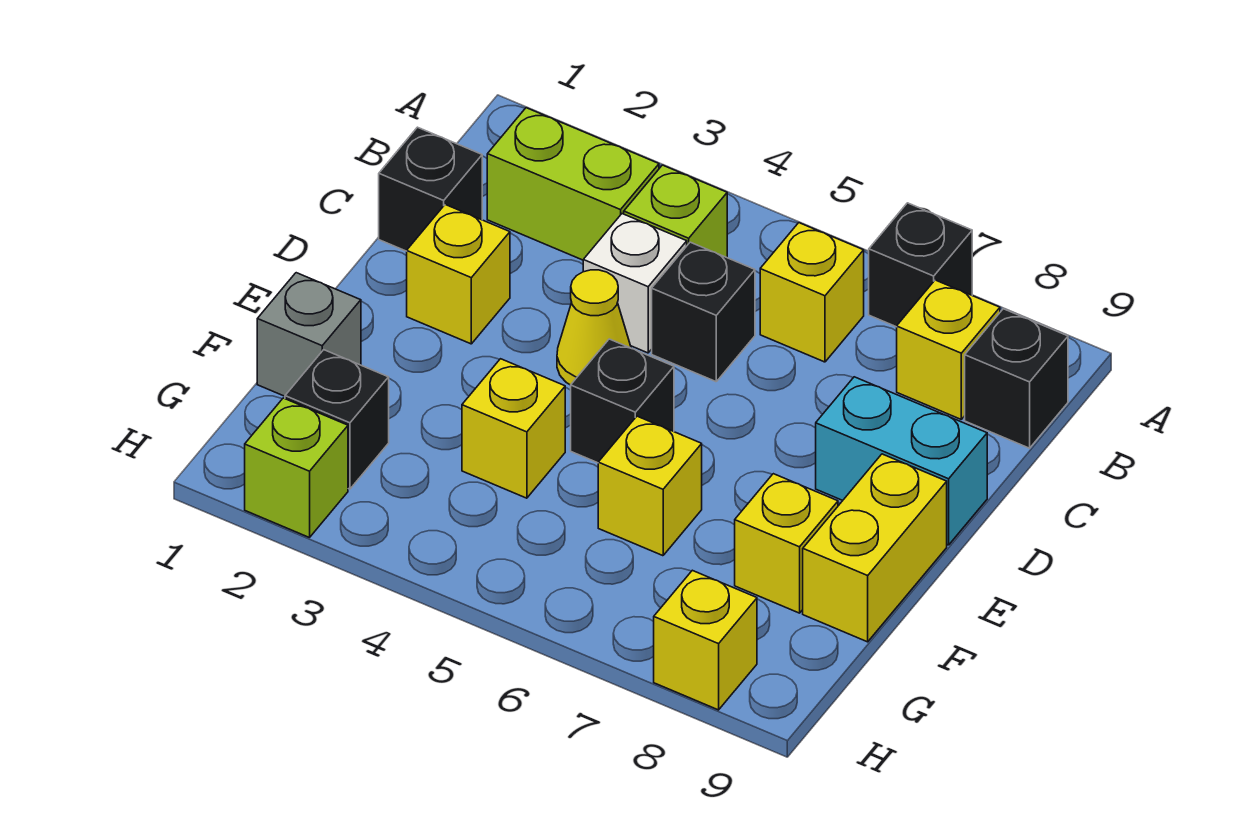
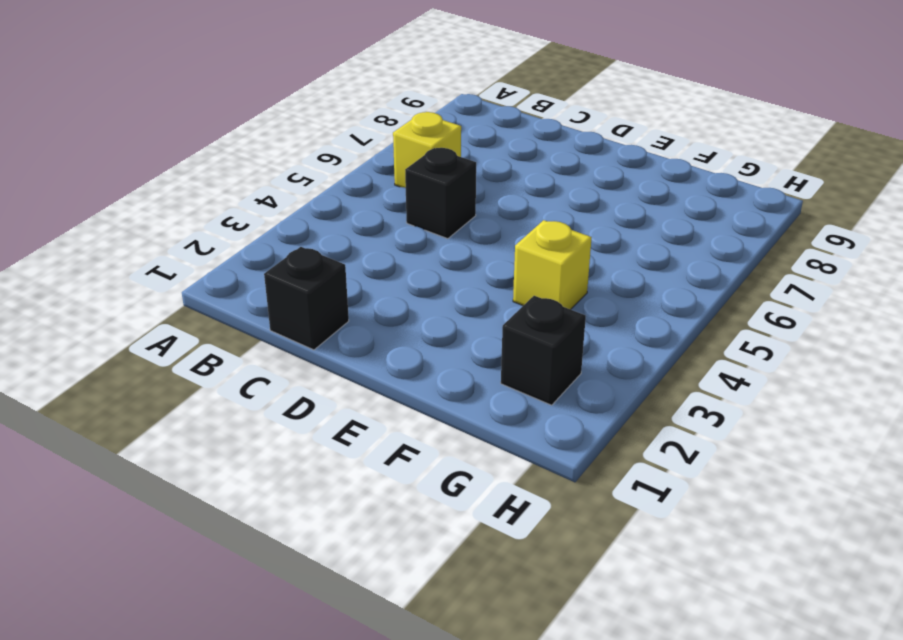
none -> black brick A7 level 1
none -> lime brick B2:B3 level 1
none -> lime brick B4 level 1

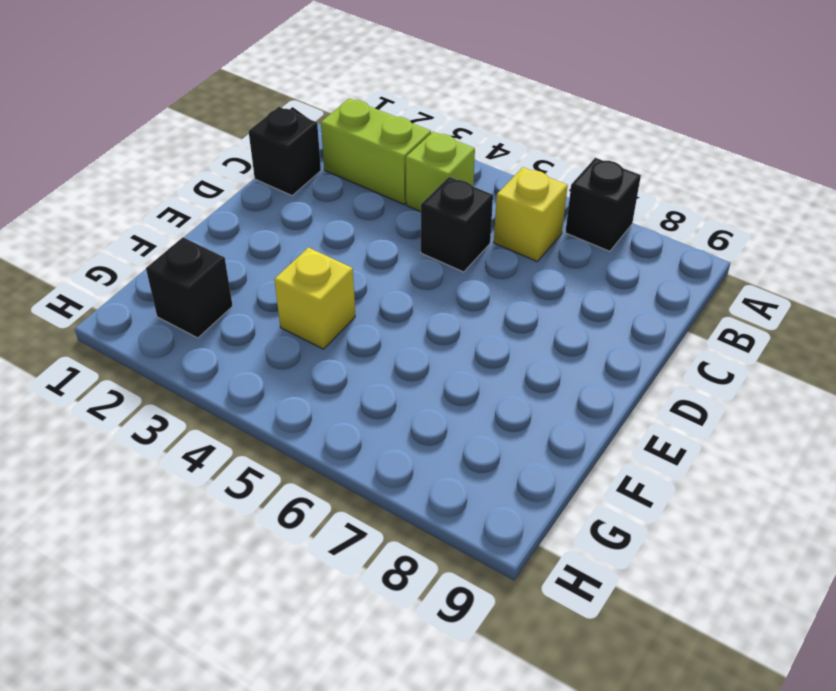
none -> yellow brick B8 level 1
none -> black brick B9 level 1
none -> white brick C4 level 1

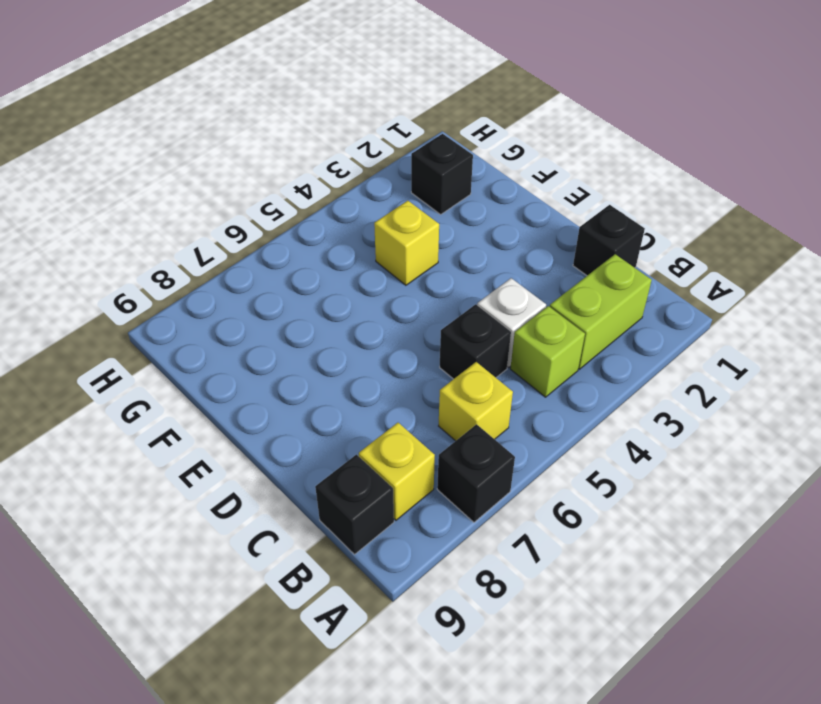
none -> yellow brick D2 level 1
none -> yellow cone D4 level 1
none -> cyan brick D8:D9 level 1

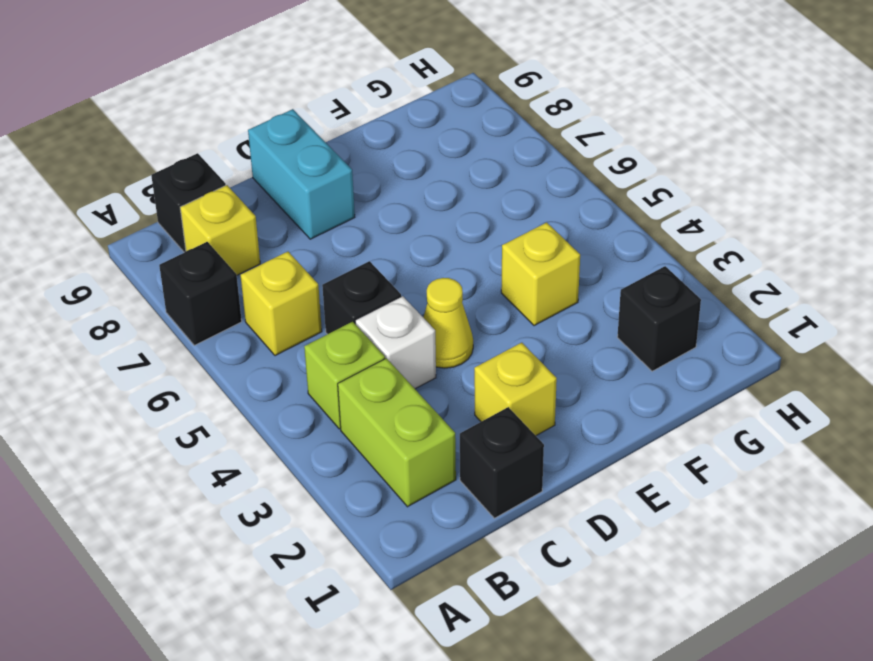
none -> black brick E5 level 1
none -> yellow brick E9:F9 level 1
none -> grey brick F1 level 1

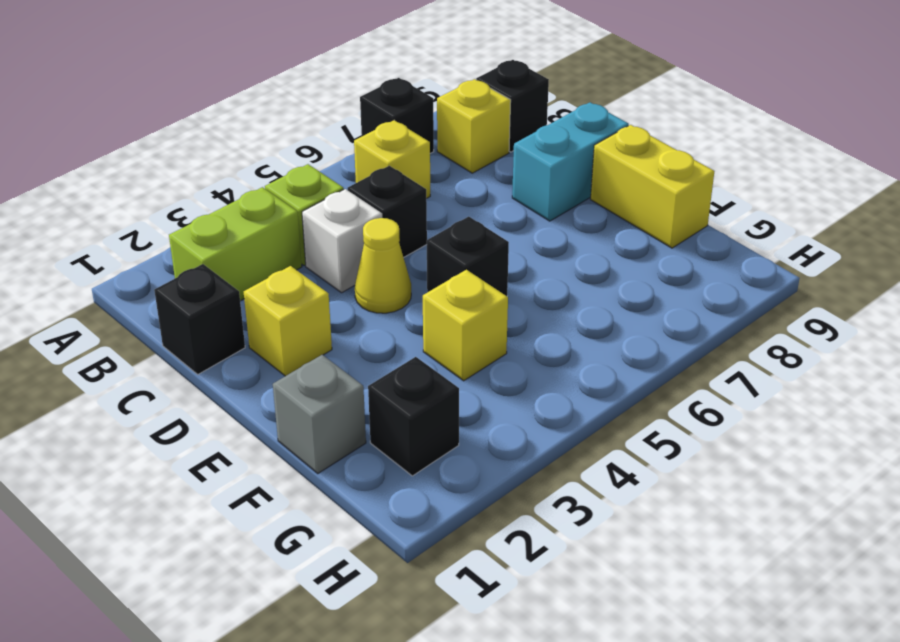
none -> yellow brick F6 level 1
none -> yellow brick F8 level 1
none -> lime brick H2 level 1

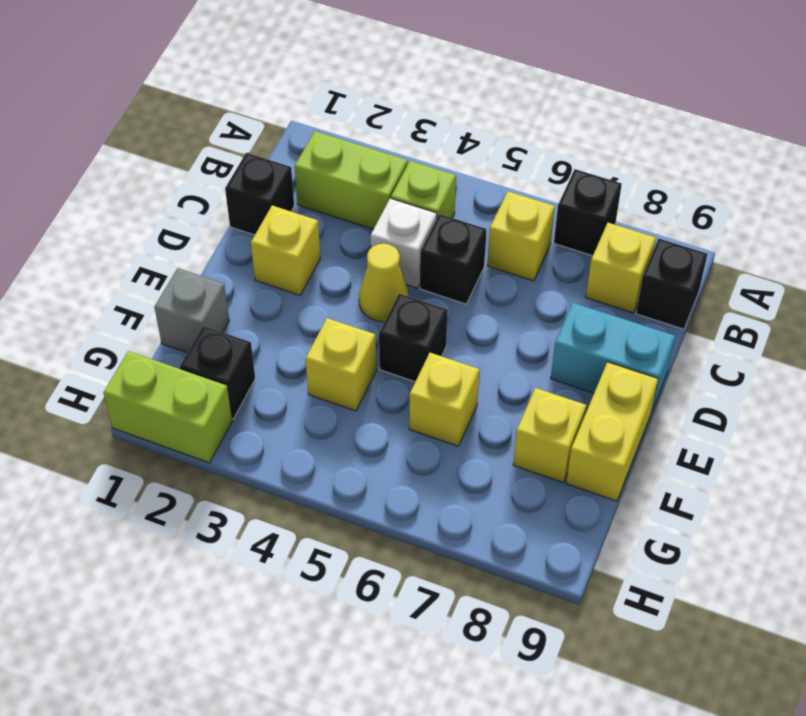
lime brick H1:H2 level 1 -> lime brick H2 level 1
none -> yellow brick H8 level 1

